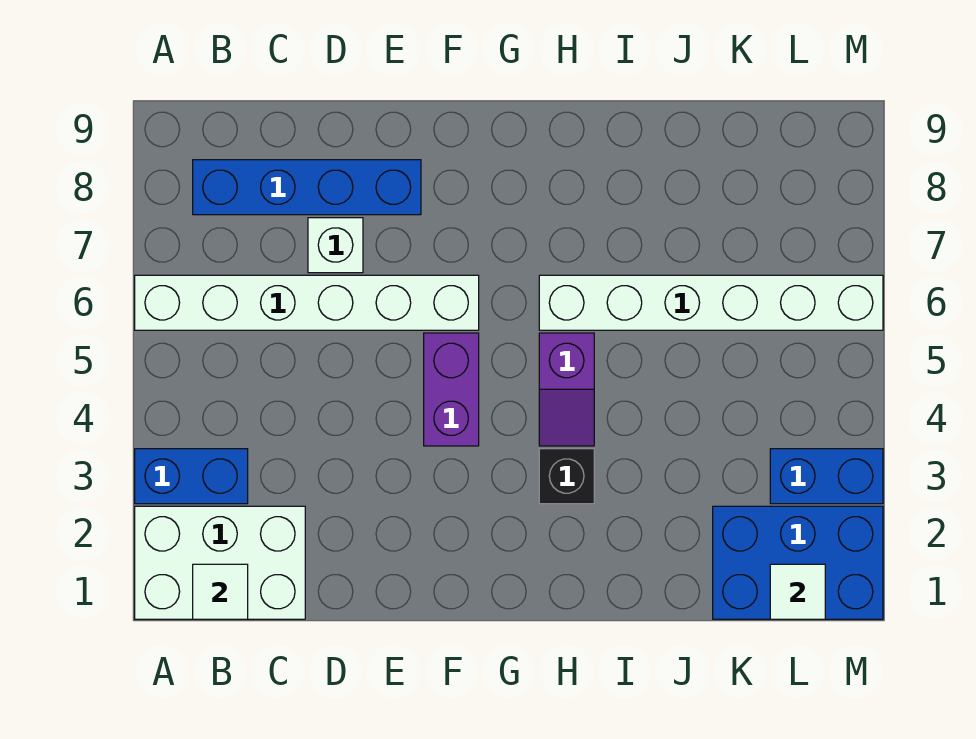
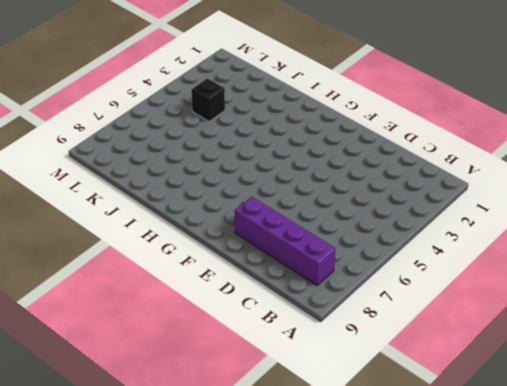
purple brick B8:E8 level 1 -> blue brick B8:E8 level 1
black brick K4 level 1 -> black brick H3 level 1
none -> white brick A1:C2 level 1
none -> blue brick A3:B3 level 1
none -> white brick A6:F6 level 1

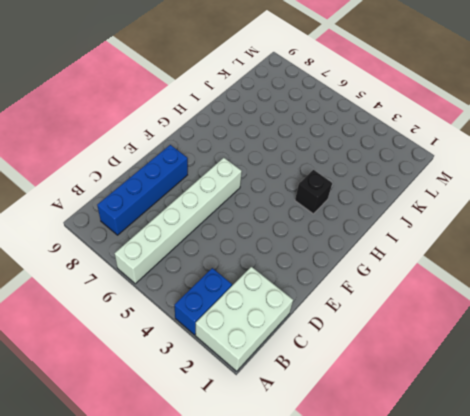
none -> white brick D7 level 1
none -> purple brick F4:F5 level 1
none -> purple slope H4:H5 level 1 top 5

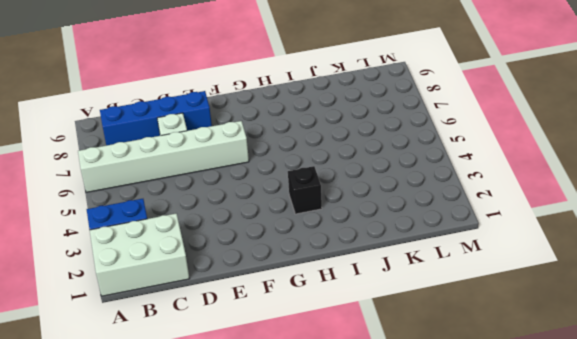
none -> purple brick F4:F5 level 1
none -> purple slope H4:H5 level 1 top 5
none -> white brick H6:M6 level 1

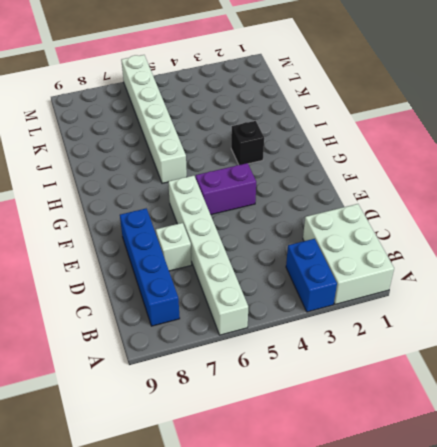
none -> purple slope H4:H5 level 1 top 5
none -> blue brick K1:M2 level 1
none -> blue brick L3:M3 level 1

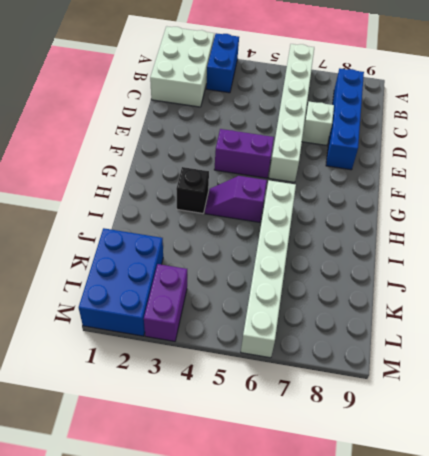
purple brick L3:M3 level 1 -> blue brick L3:M3 level 1
none -> white tile B1 level 2
none -> white tile L1 level 2

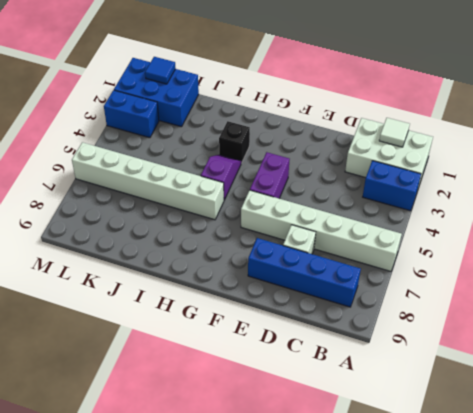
blue tile L1 level 2 -> white tile L1 level 2

